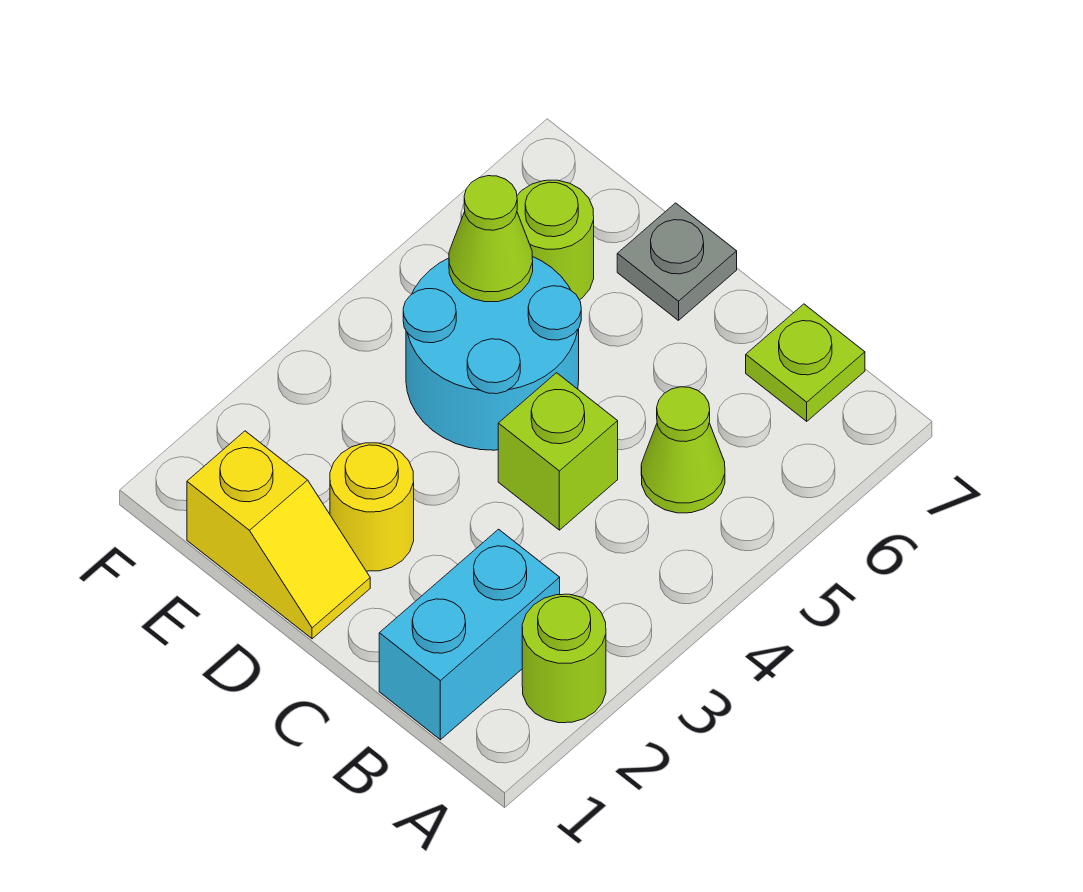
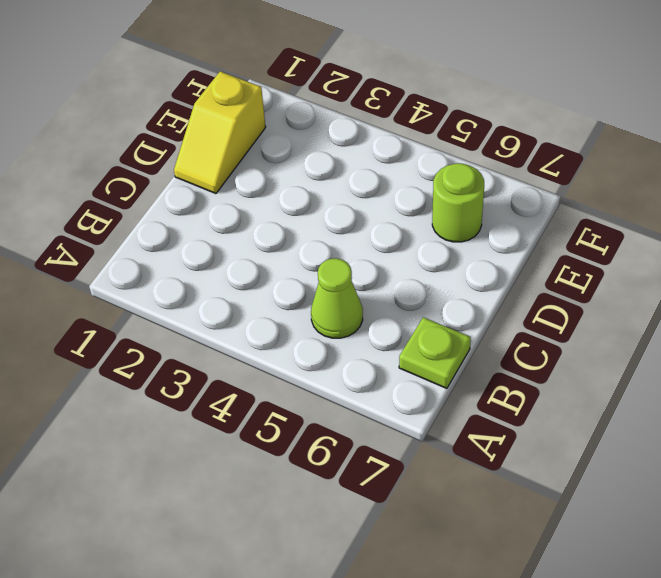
none -> lime round brick A2 level 1
none -> cyan brick B1:B2 level 1

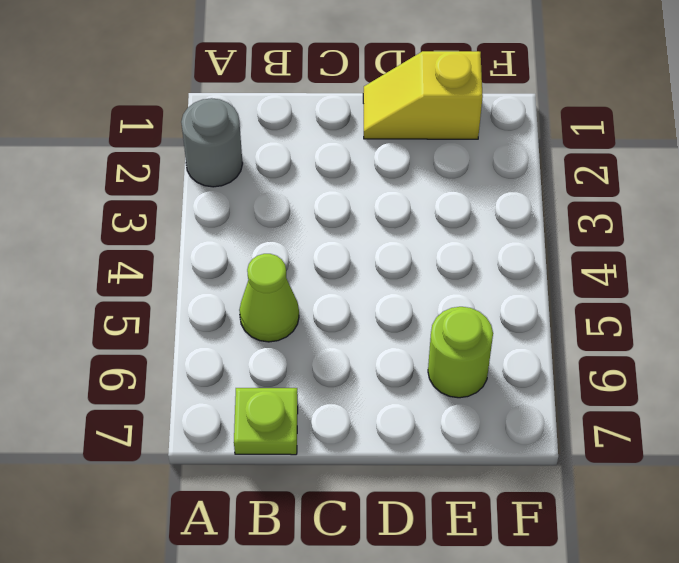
grey round brick A2 level 1 -> lime round brick A2 level 1
none -> cyan brick B1:B2 level 1
none -> lime brick C4 level 1

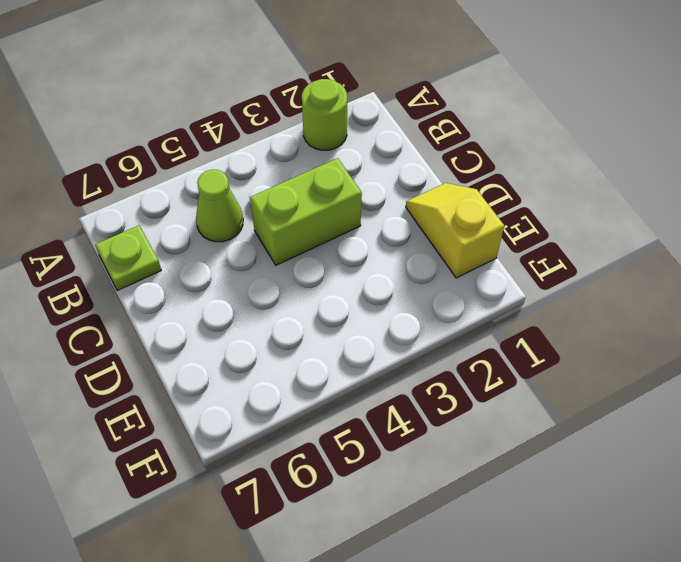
lime brick C3:C4 level 1 -> lime brick C4 level 1
none -> cyan brick B1:B2 level 1
none -> yellow round brick D2 level 1

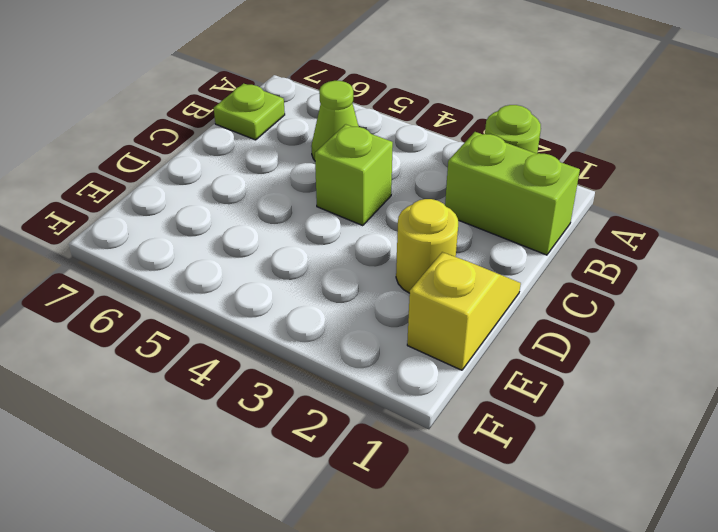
lime brick B1:B2 level 1 -> cyan brick B1:B2 level 1
none -> cyan round brick D4:E5 level 1
none -> grey plate D7 level 1

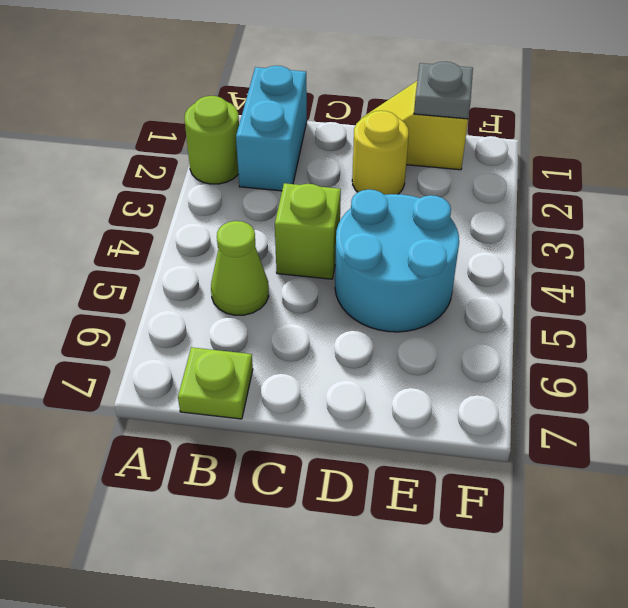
grey plate E1 level 2 -> grey plate D7 level 1
none -> lime round brick E6 level 1
none -> lime cone E5 level 2

